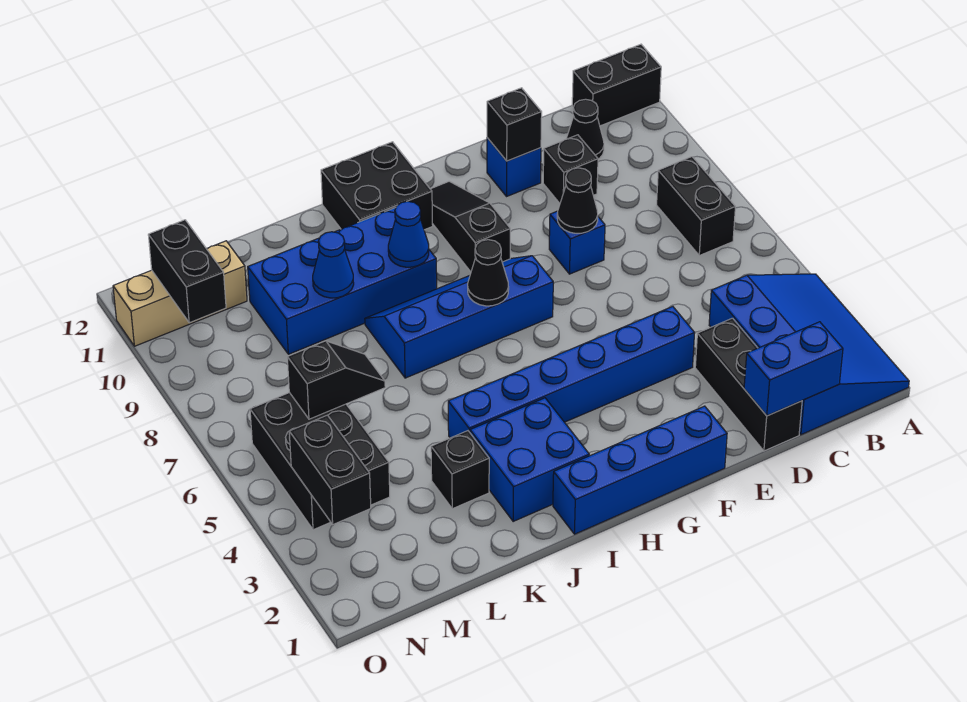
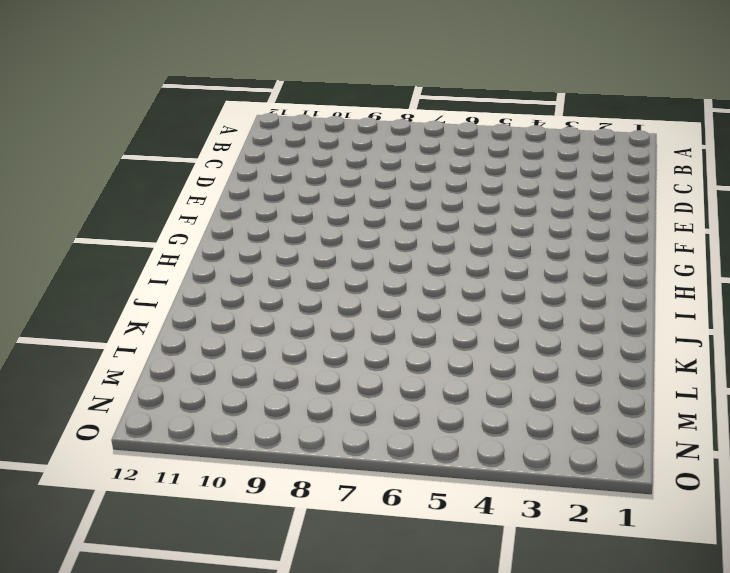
none -> blue slope A1:C4 level 1 top C
none -> black brick A12:B12 level 1
none -> black brick B7:B8 level 1

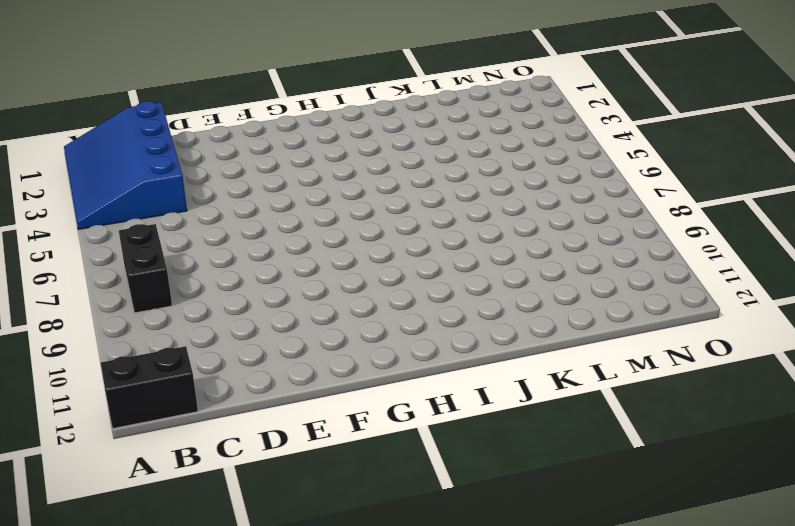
none -> black cone C11 level 1
none -> black brick D1:D3 level 1
none -> black brick D10 level 1

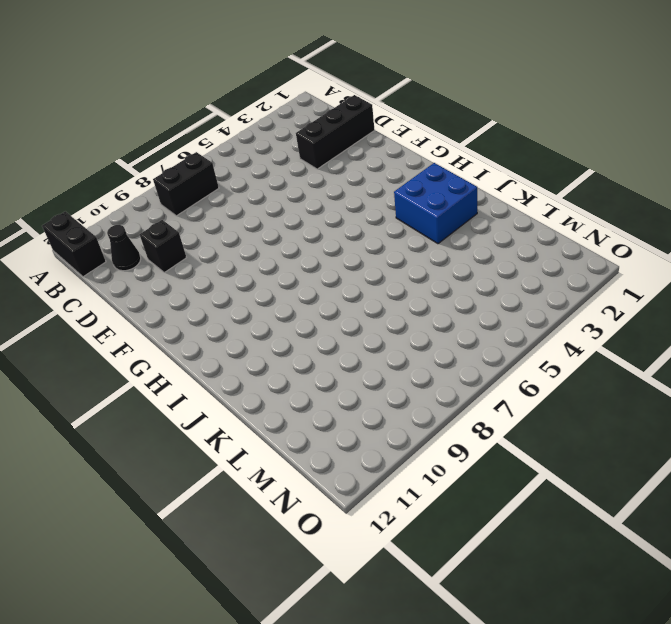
none -> blue slope A1:C4 level 1 top C
none -> blue brick E4:J4 level 1
none -> blue brick E8 level 1

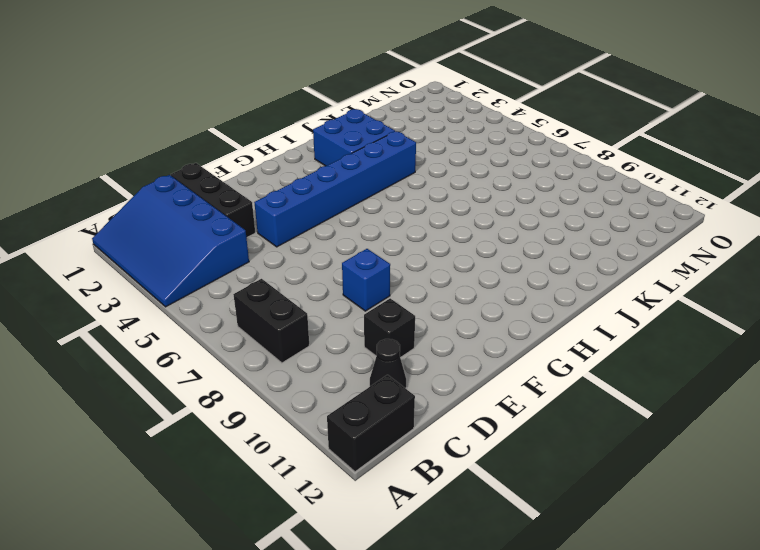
none -> blue brick E11 level 1
none -> blue brick F1:I1 level 1
none -> blue slope G7:J8 level 1 top 7

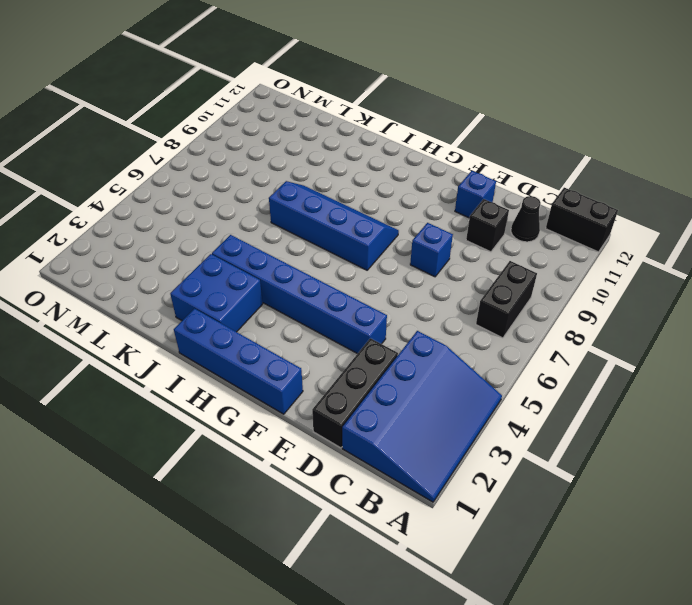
none -> black slope G9:G11 level 1 top 9
none -> black brick H11:I12 level 1
none -> blue brick I9:L10 level 1

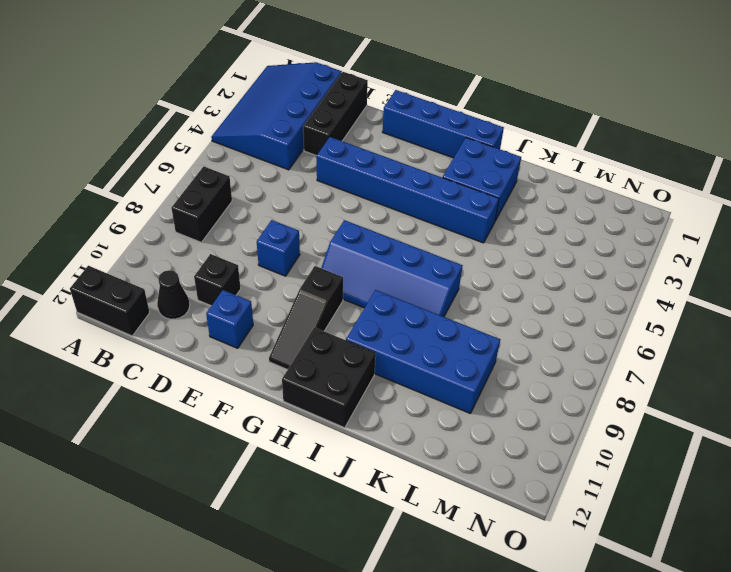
none -> black brick K3 level 1
none -> black brick M4:N6 level 1
none -> tan brick M11:O11 level 1

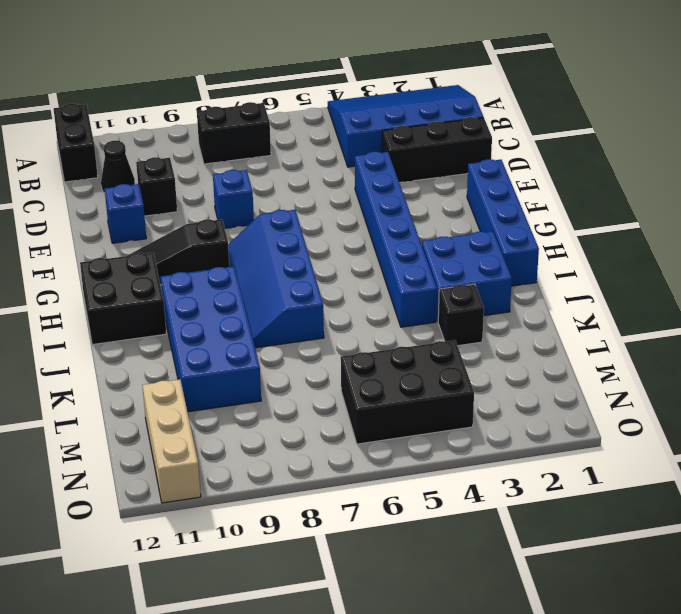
none -> blue brick C1:D1 level 2
none -> black cone E8 level 2
none -> black brick E11 level 2

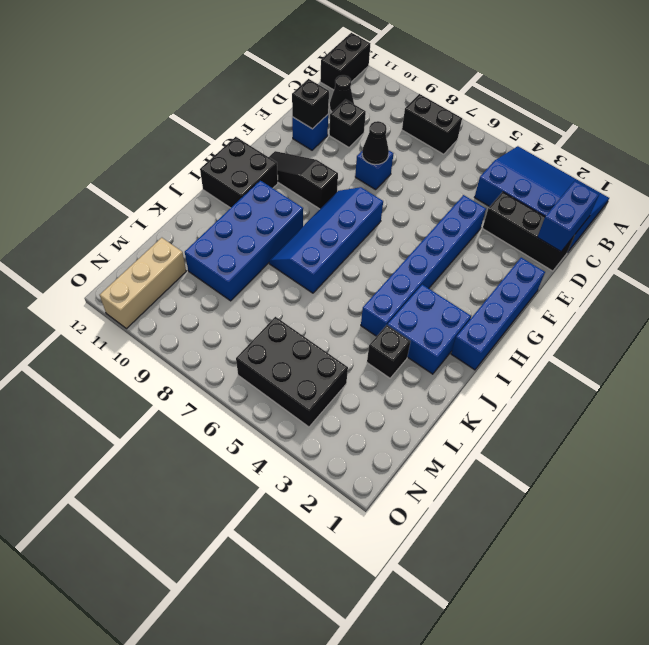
none -> black cone H7 level 2
none -> blue cone I9 level 2
none -> blue cone K9 level 2

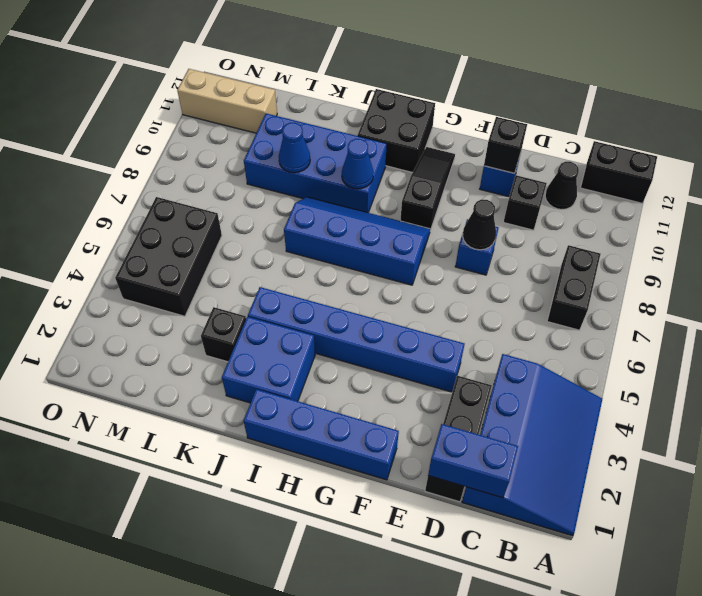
none -> black cone H7 level 2
none -> black slope L6:M6 level 2 top M
none -> black brick N3:N4 level 2

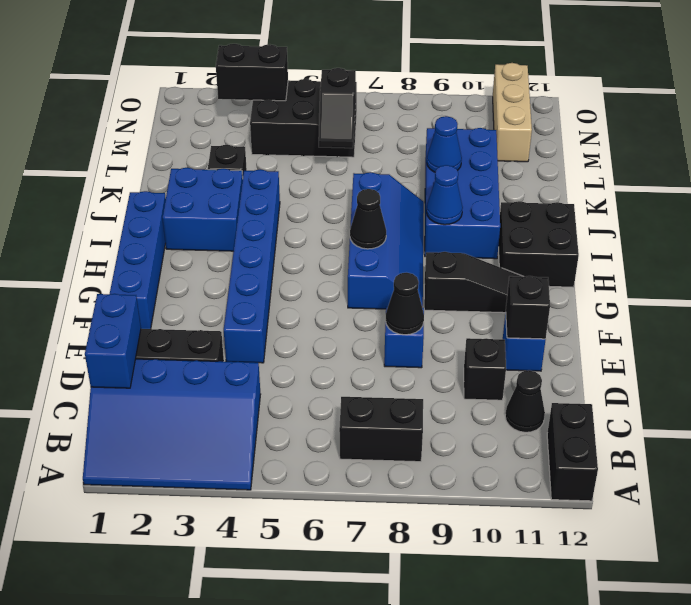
none -> black brick N10:N11 level 2

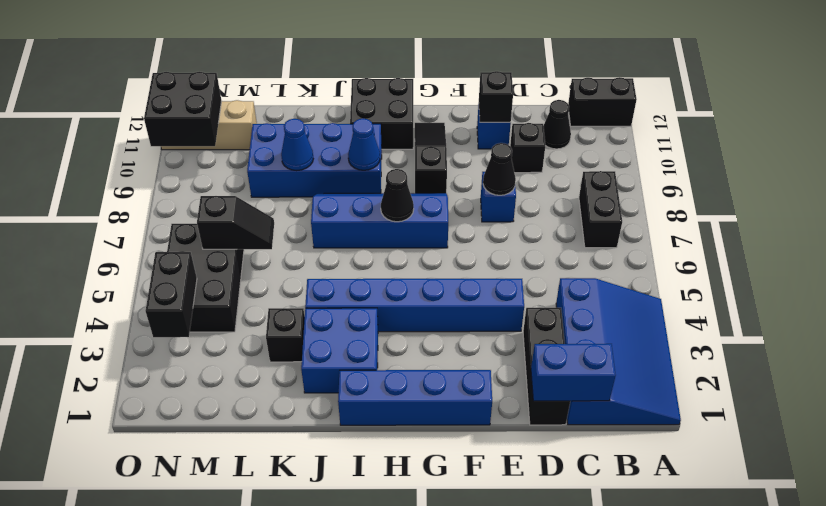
black brick N10:O11 level 2 -> black brick N10:N11 level 2

